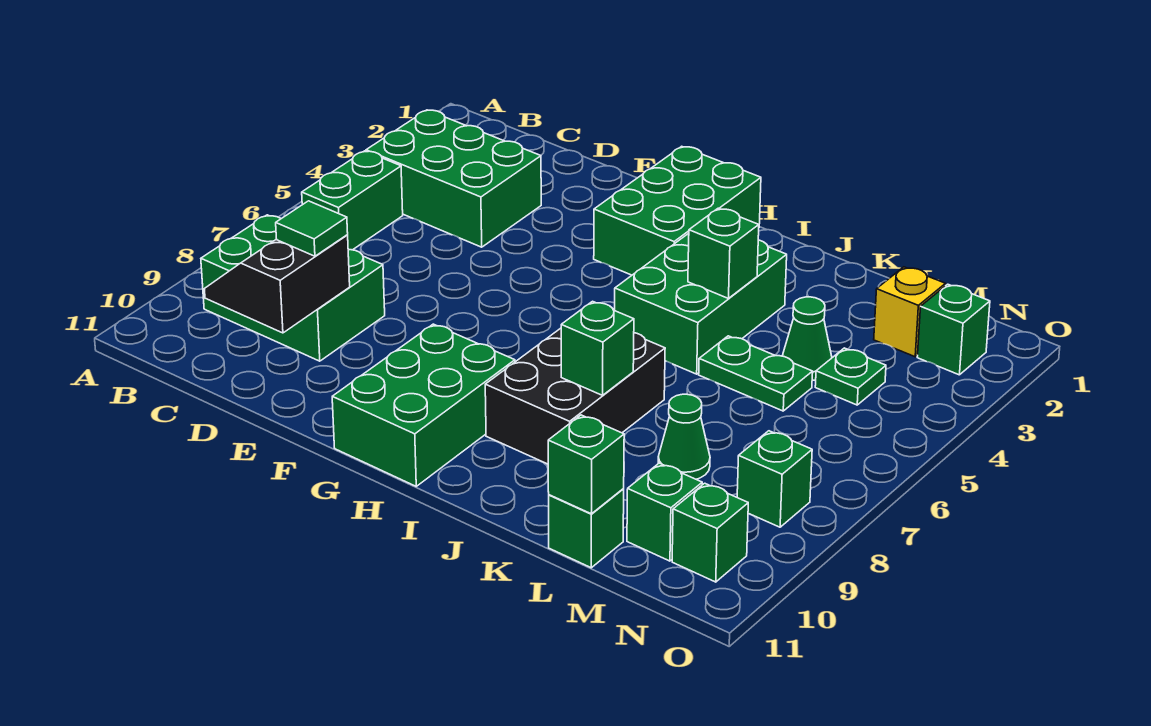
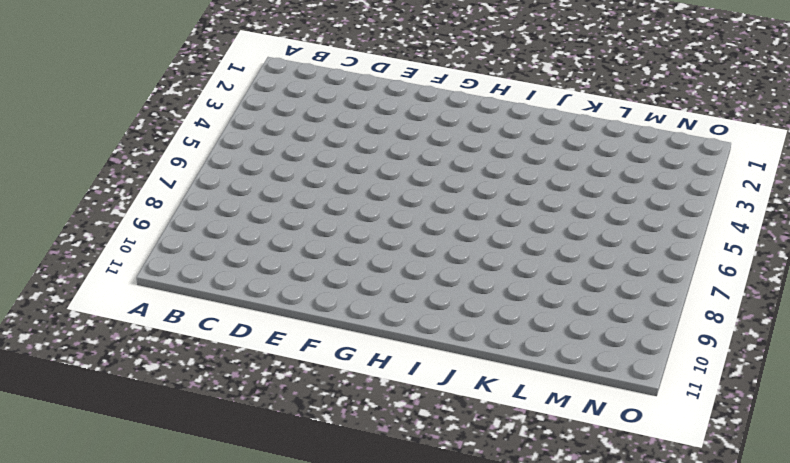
none -> green brick B3:D4 level 1
none -> green brick B5:B6 level 1
none -> green brick B8:D9 level 1

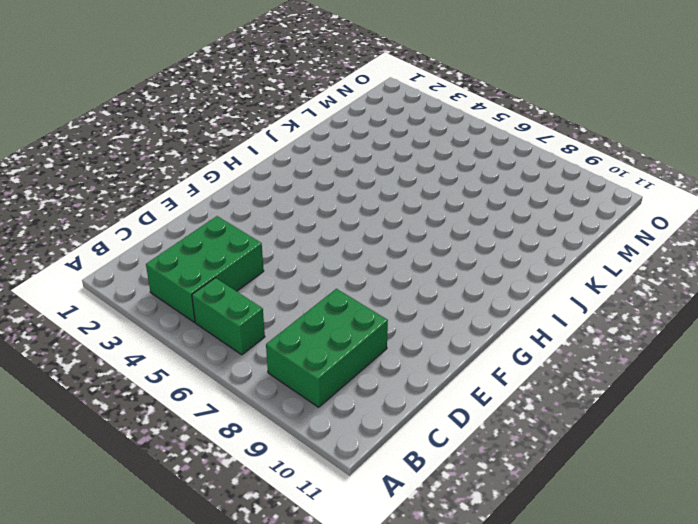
none -> green brick G1:H3 level 1
none -> green brick G9:H11 level 1
none -> green brick I3:J5 level 1

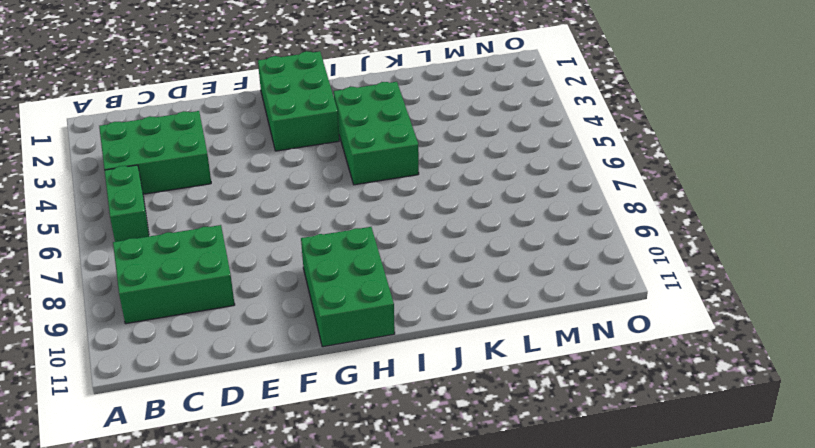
none -> black brick I7:J9 level 1
none -> green plate K5:L5 level 1
none -> green cone L4 level 1

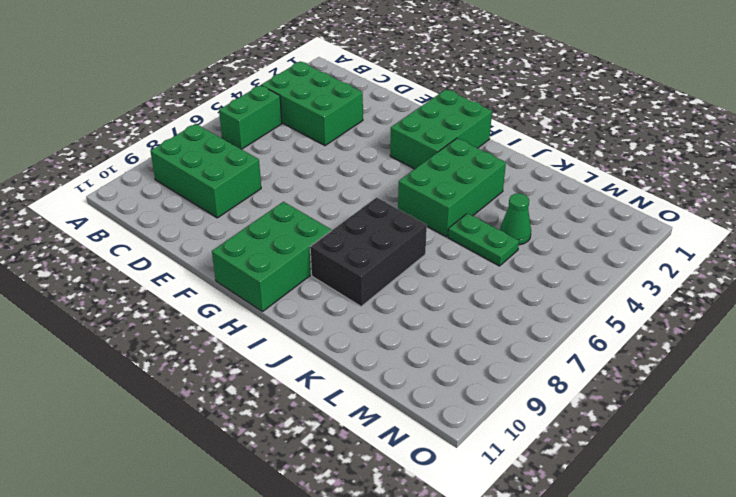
none -> green cone L8 level 1
none -> green brick L11 level 1
none -> yellow brick M2 level 1

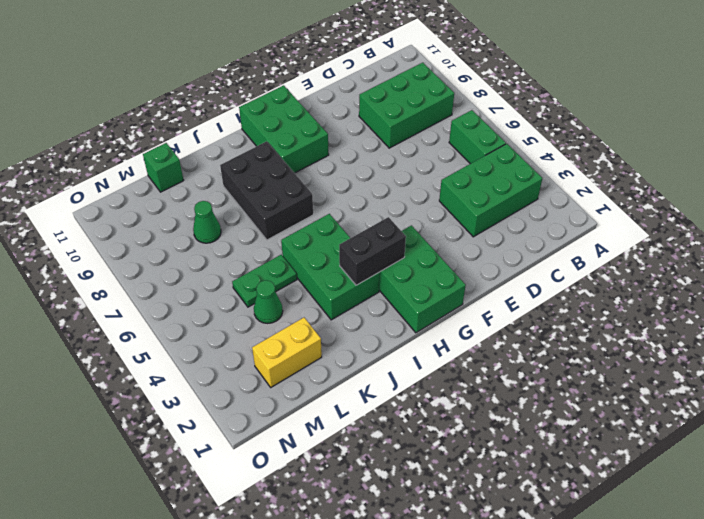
black brick H3:I3 level 2 -> none
yellow brick L2:M2 level 1 -> yellow brick M2 level 1
none -> green plate M4 level 1
none -> green brick M10 level 1
none -> green brick N2 level 1

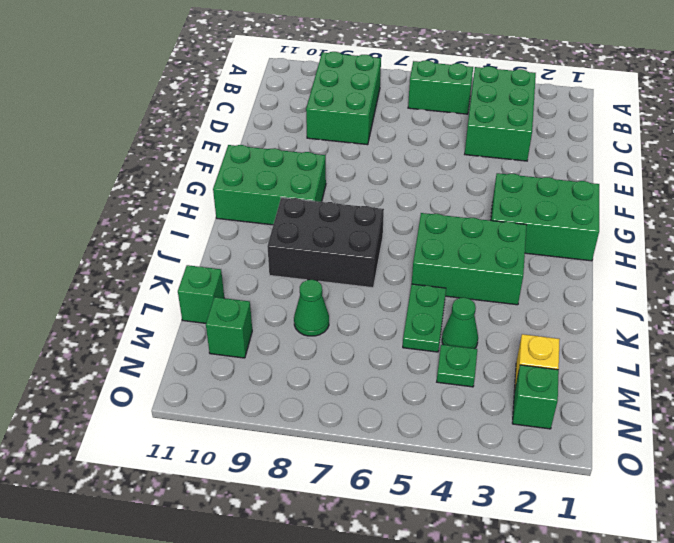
none -> green brick N8 level 1
none -> green brick N10 level 1
none -> black slope C9:D10 level 2 top D

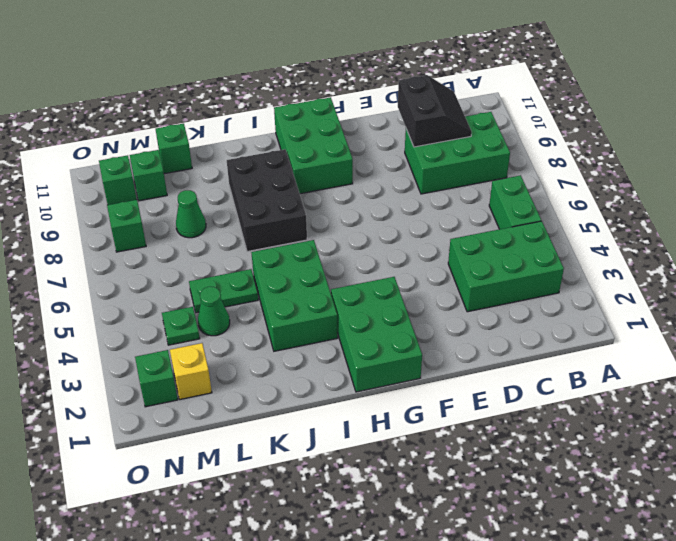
none -> green brick J4 level 2
none -> green brick J8 level 2
none -> green brick L11 level 2

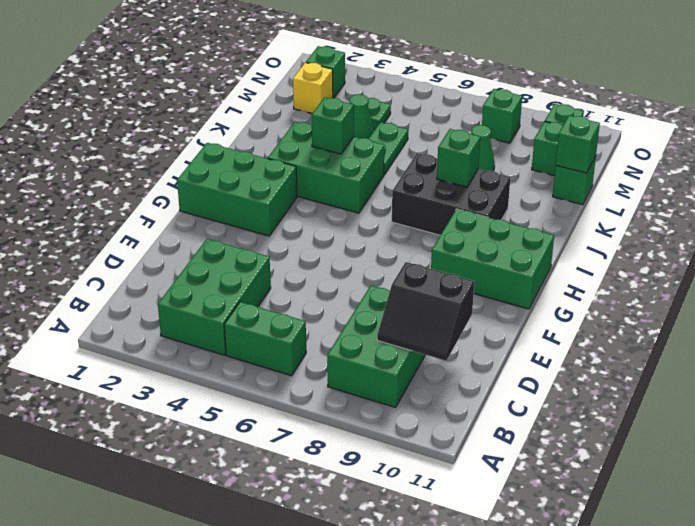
none -> green tile D9 level 3

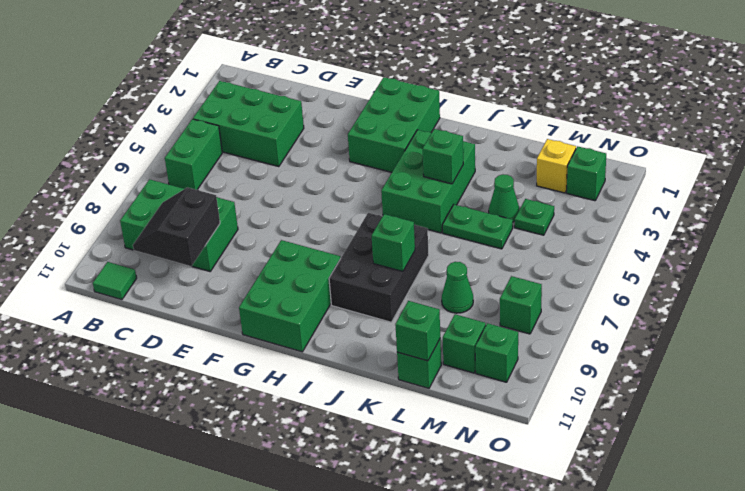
green tile B11 level 1 -> green tile D9 level 3

